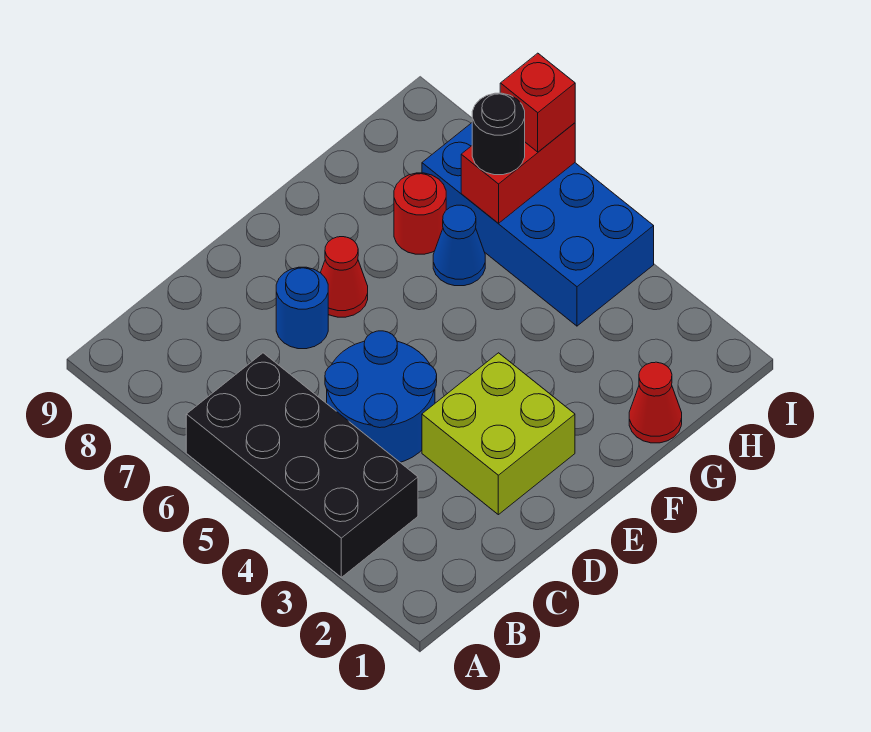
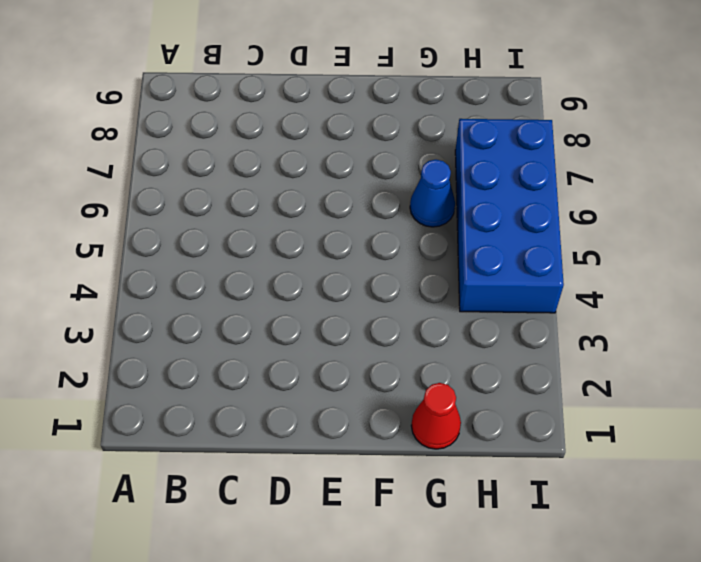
none -> black brick A3:B6 level 1
none -> blue round brick C4:D5 level 1
none -> lime brick D2:E3 level 1

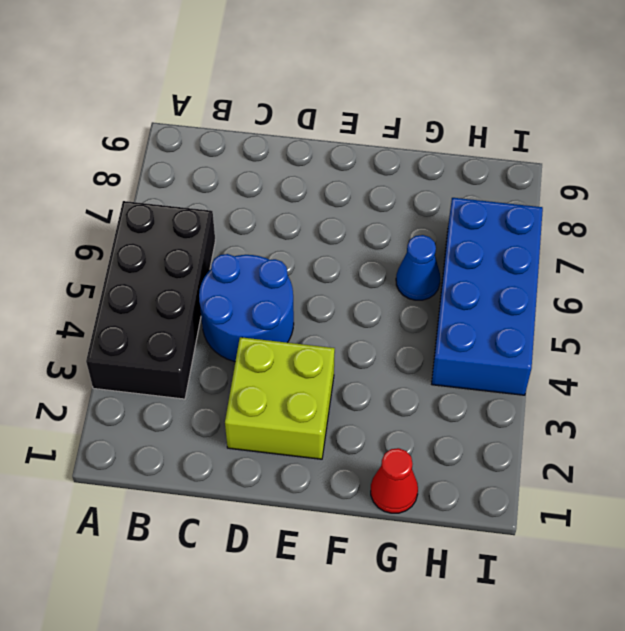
none -> blue round brick D7 level 1
none -> red cone E7 level 1
none -> red round brick G7 level 1

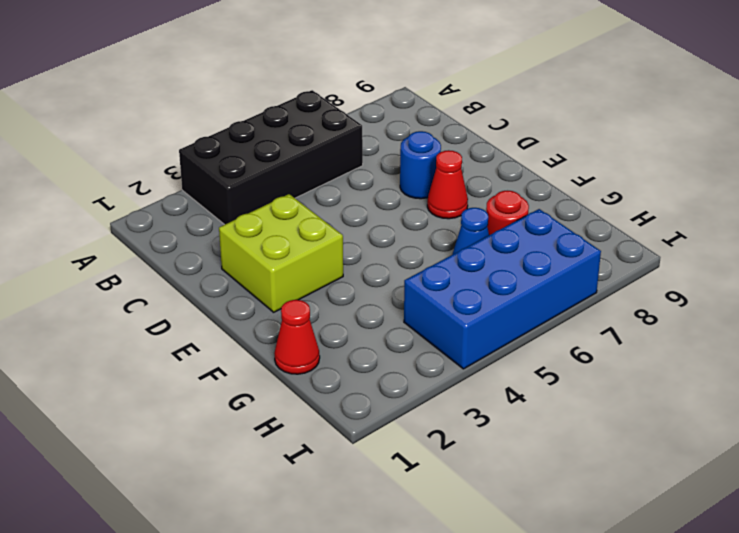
none -> blue round brick C4:D5 level 1
none -> red brick H6:I6 level 2
none -> black round brick H6 level 3

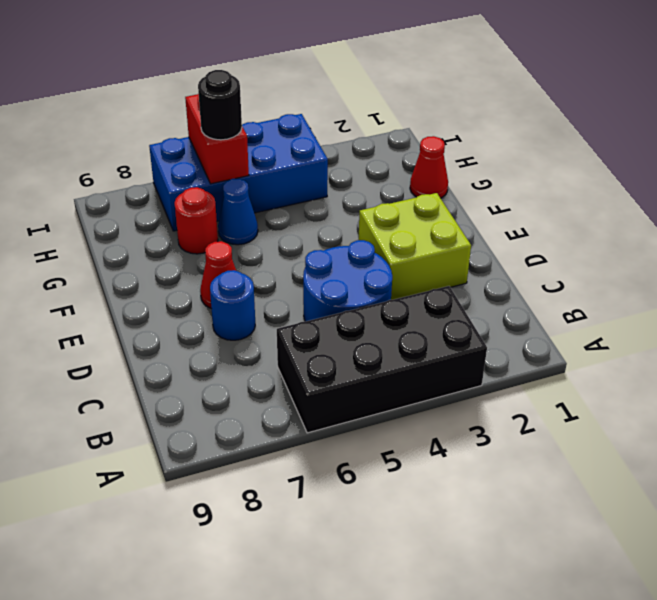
none -> red brick I6 level 3

